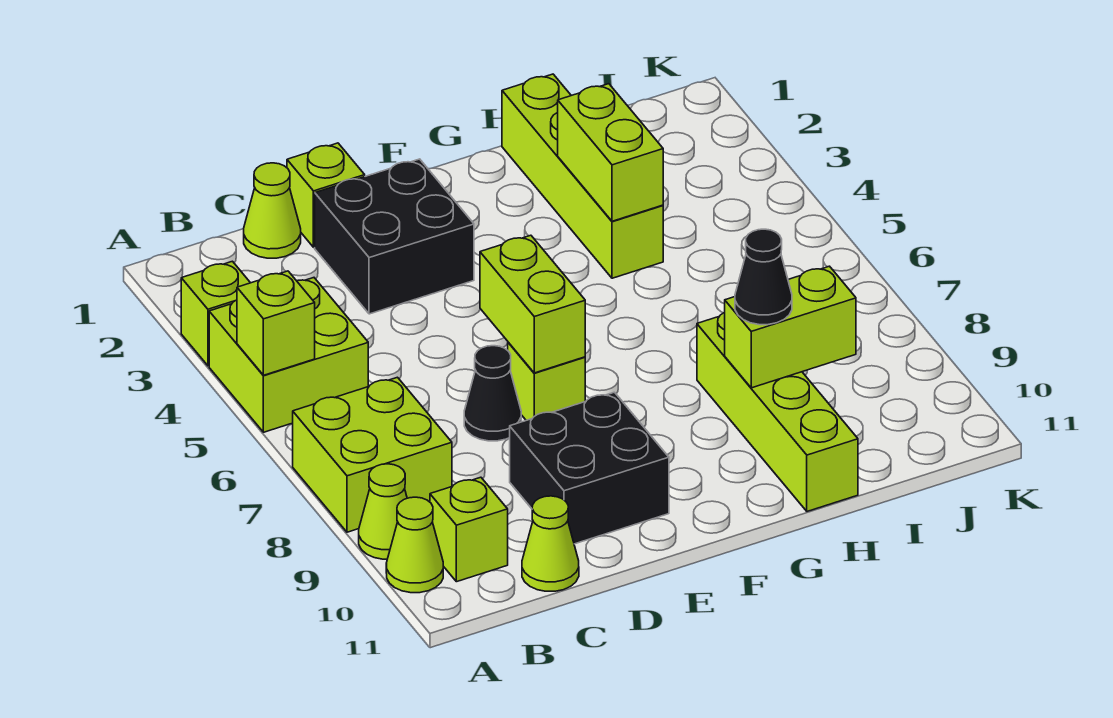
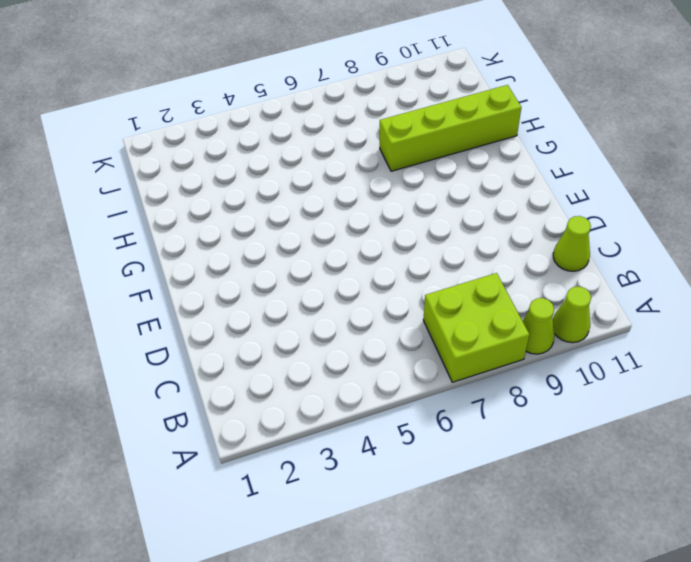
none -> lime brick A3 level 1
none -> lime brick A4:B5 level 1
none -> lime brick B10 level 1

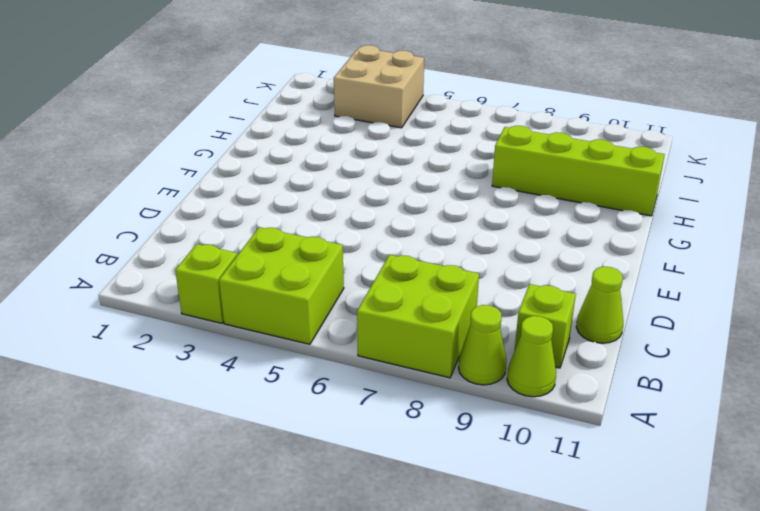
tan brick J3:K4 level 1 -> none
none -> lime cone C1 level 1
none -> lime brick D1 level 1
none -> black brick D2:E3 level 1

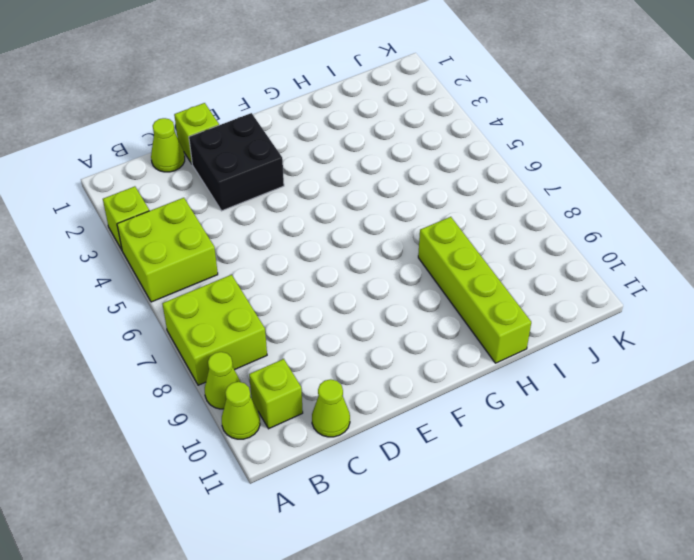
none -> black cone D7 level 1
none -> black brick D9:E10 level 1
none -> lime brick E7 level 1

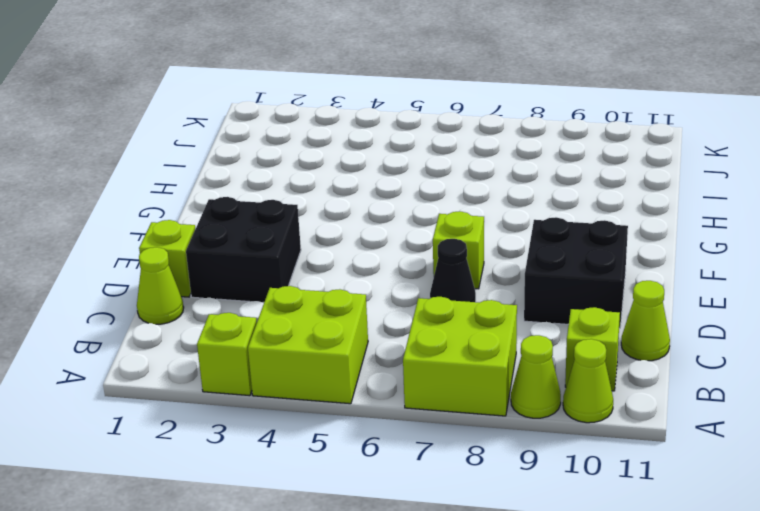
none -> lime brick H1:H4 level 1
none -> lime brick H8:H11 level 1
none -> lime brick A5 level 2

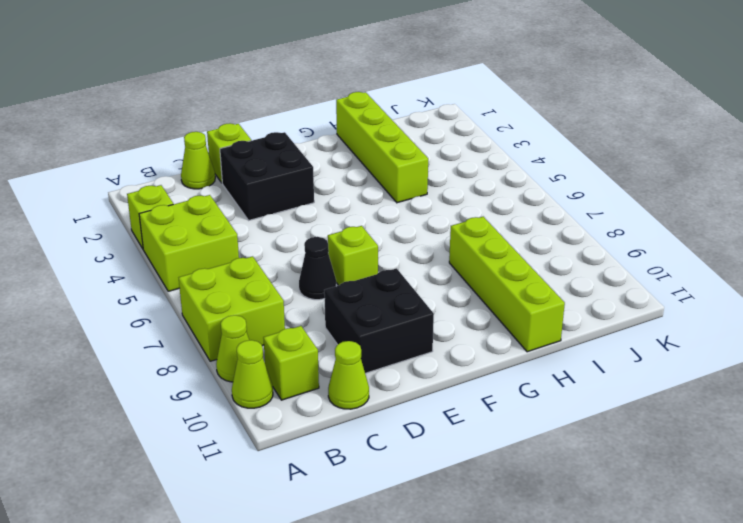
none -> lime brick A5 level 2
none -> lime brick E6:E7 level 2
none -> lime brick H3:H4 level 2

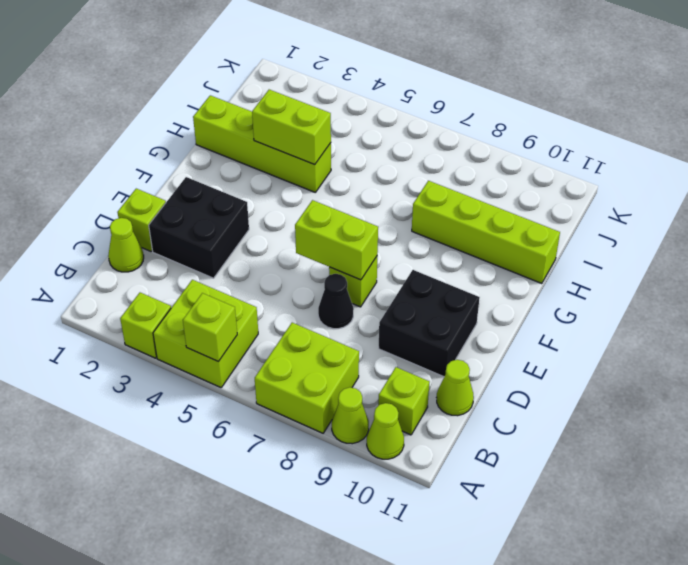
none -> lime brick H9:I9 level 2
none -> black cone H9 level 3

